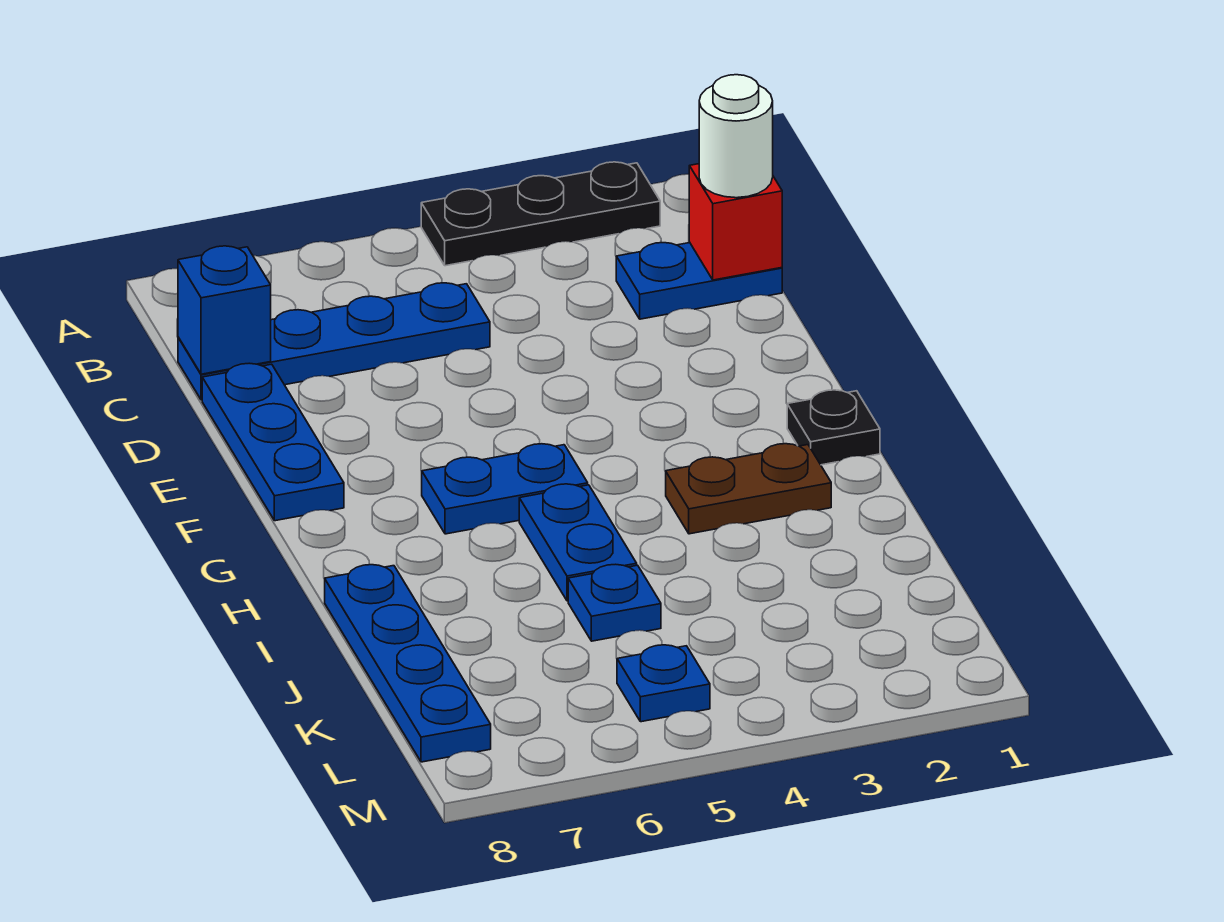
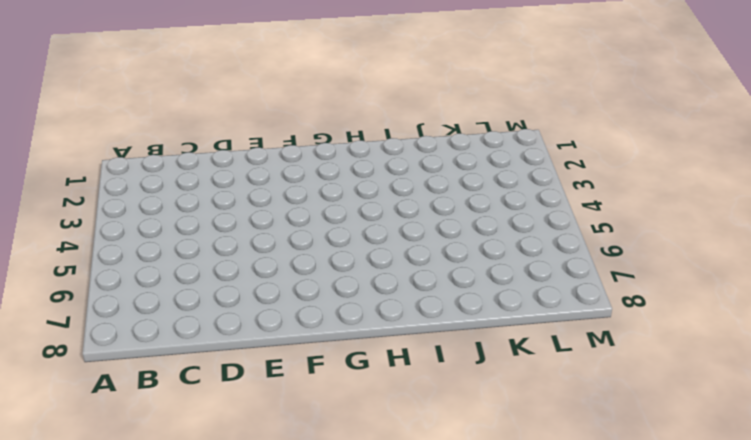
none -> black plate A2:A4 level 1
none -> blue plate C1:C2 level 1
none -> blue plate C5:C8 level 1

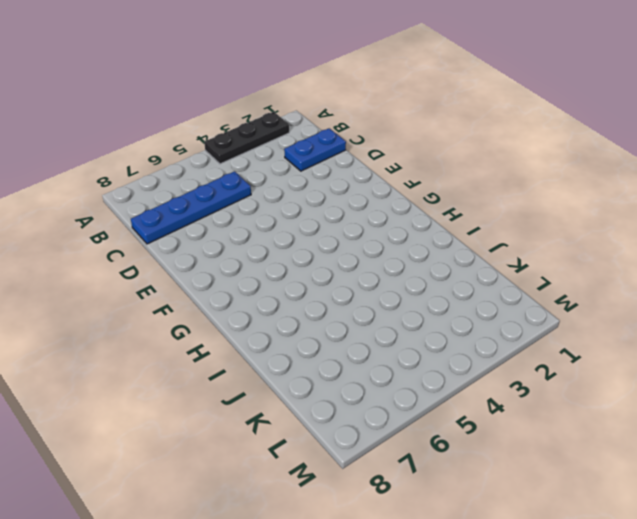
none -> blue plate D8:F8 level 1
none -> black plate G1 level 1
none -> blue plate G5:G6 level 1

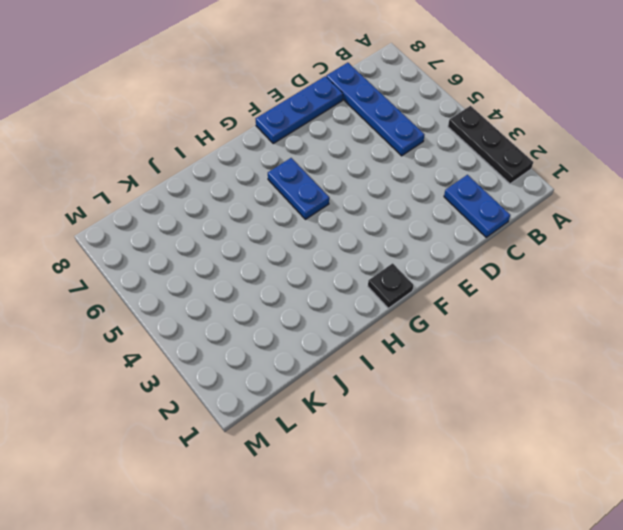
none -> brown plate H2:H3 level 1
none -> blue plate H5:I5 level 1
none -> blue plate I8:L8 level 1

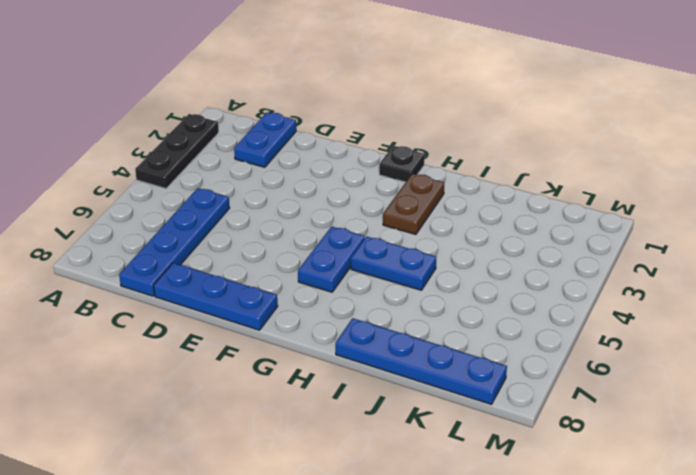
none -> blue plate J5 level 1
none -> blue plate L5 level 1
none -> red brick C1 level 2

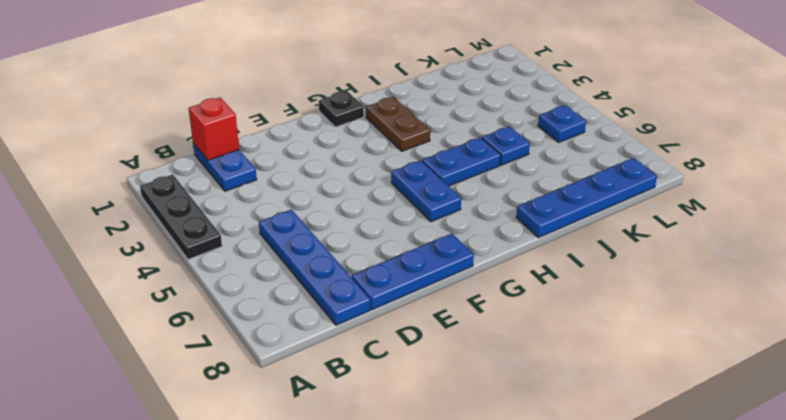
none -> blue brick C8 level 2
none -> white round brick C1 level 3

